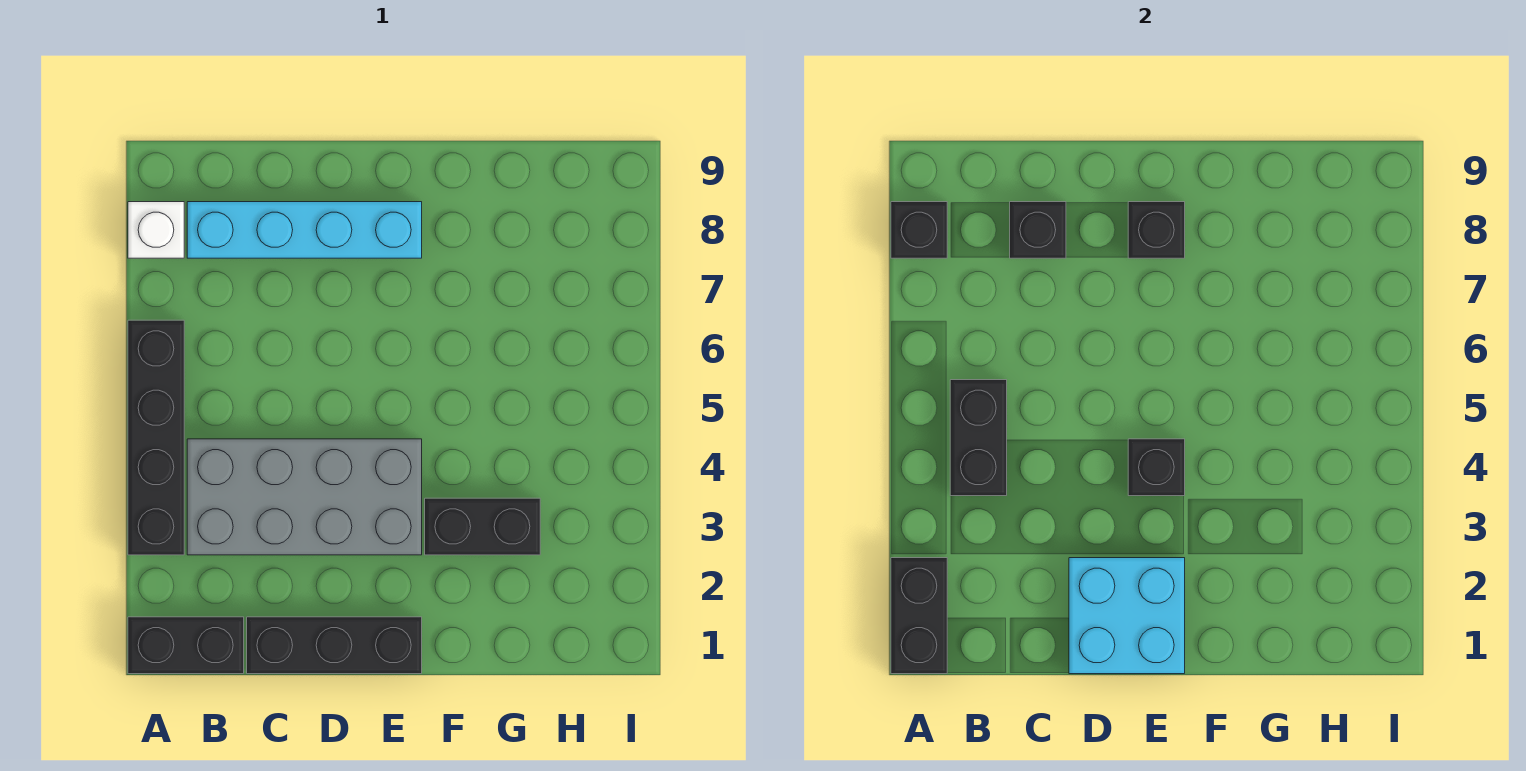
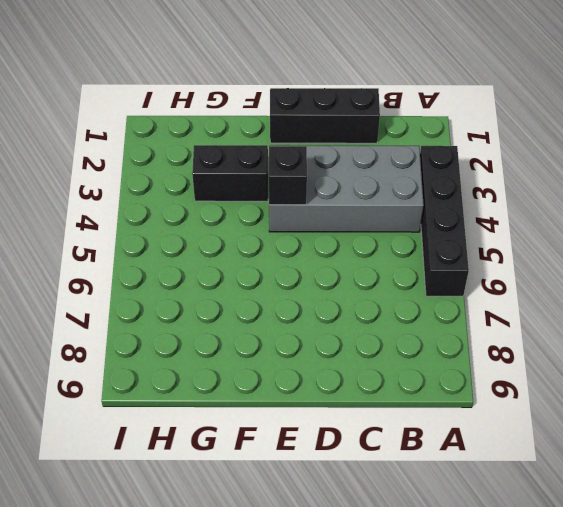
none -> black brick A1:B1 level 1
none -> white brick A8 level 1
none -> cyan brick B8:E8 level 1

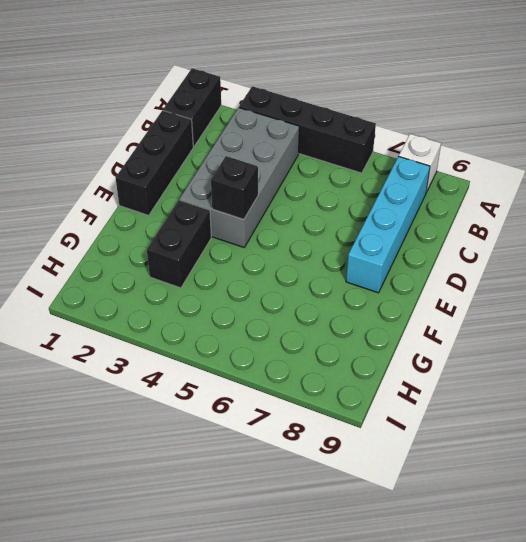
none -> black brick A1:A2 level 2
none -> black brick A8 level 2
none -> black brick B4:B5 level 2

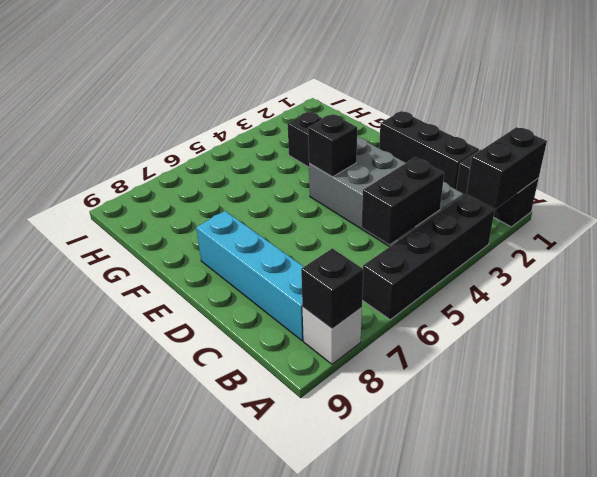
none -> black brick C8 level 2
none -> cyan brick D1:E2 level 2
none -> black brick E8 level 2

